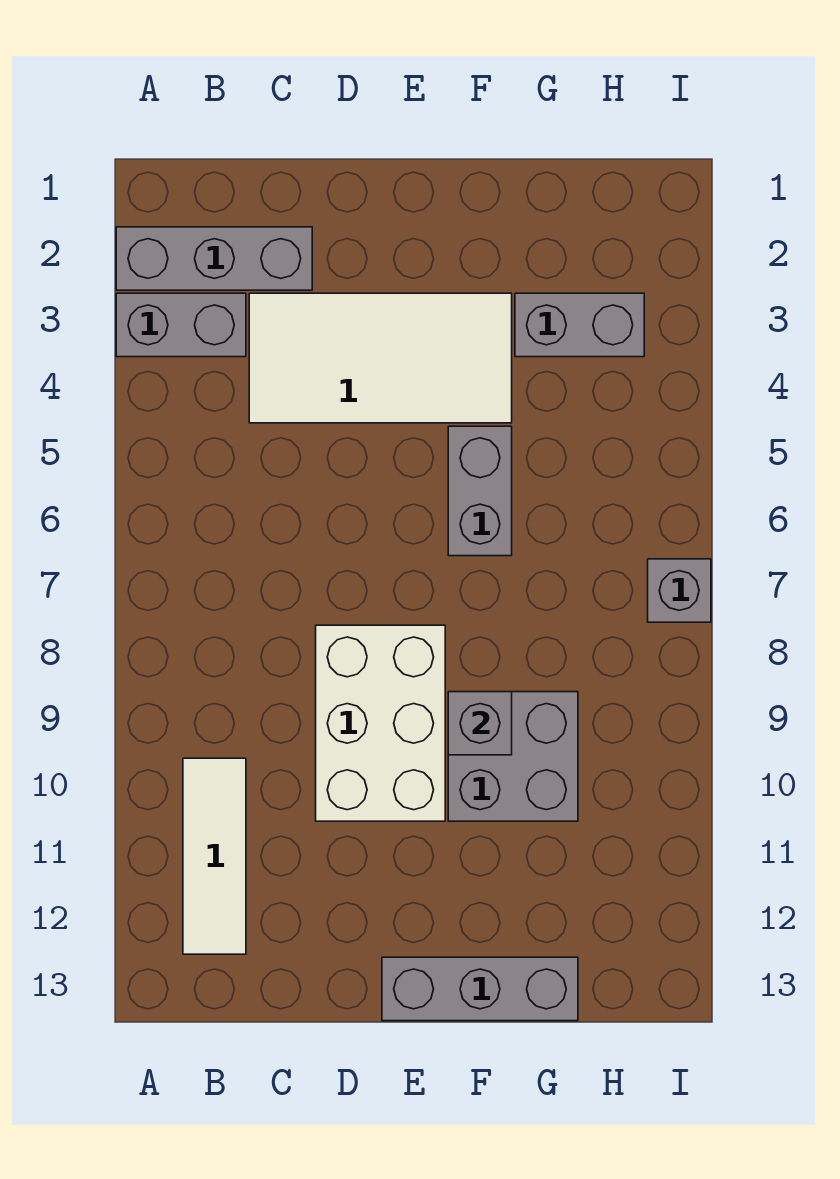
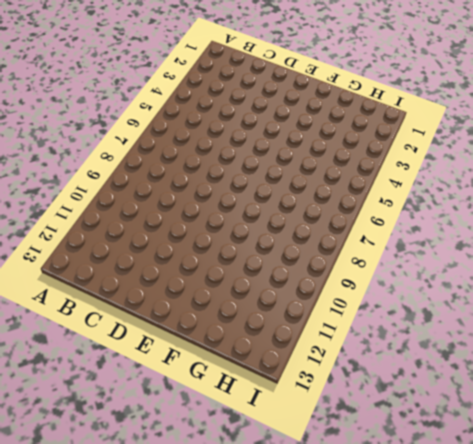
none -> grey brick A2:C2 level 1
none -> grey brick A3:B3 level 1

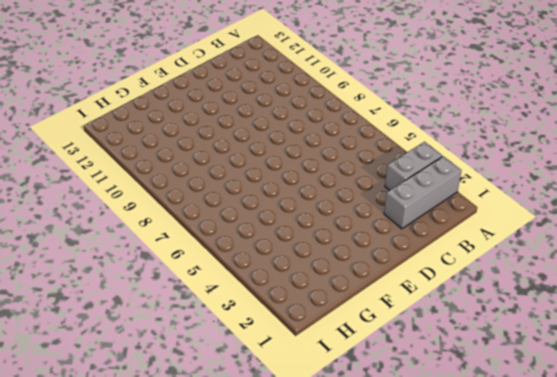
none -> white tile B10:B12 level 1
none -> white tile C3:F4 level 1

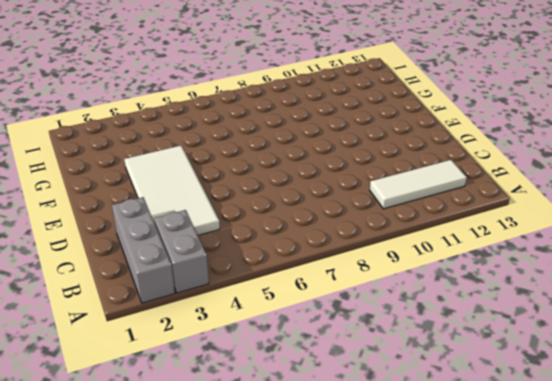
none -> white brick D8:E10 level 1
none -> grey brick E13:G13 level 1

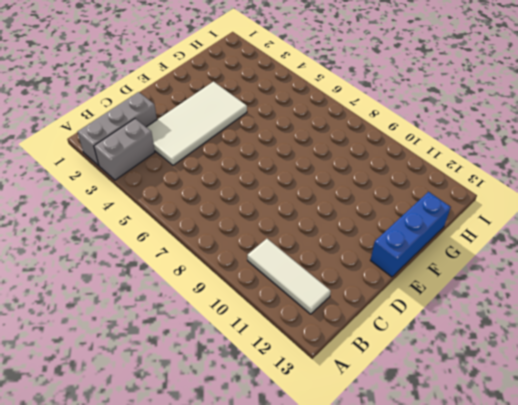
blue brick E13:G13 level 1 -> grey brick E13:G13 level 1
none -> white brick D8:E10 level 1
none -> grey brick F5:F6 level 1

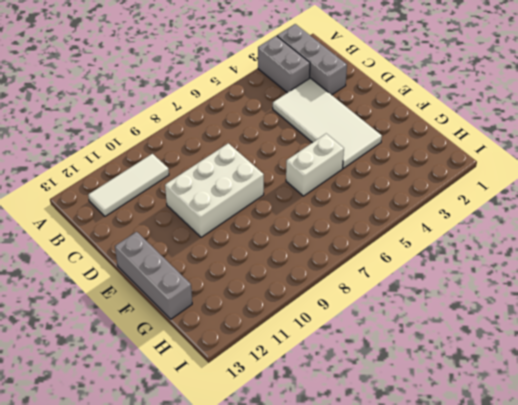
white brick F5:F6 level 1 -> grey brick F5:F6 level 1
none -> grey brick F9:G10 level 1
none -> grey brick G3:H3 level 1

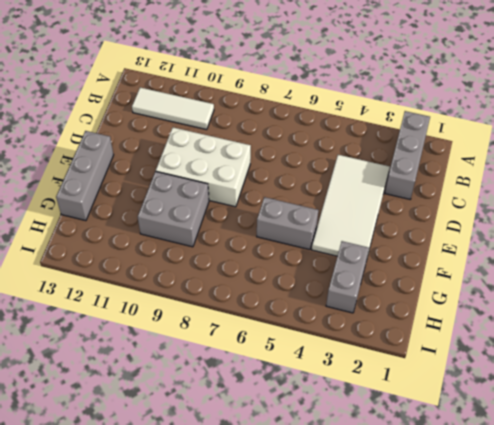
none -> grey brick A3:B3 level 1
none -> grey brick I7 level 1

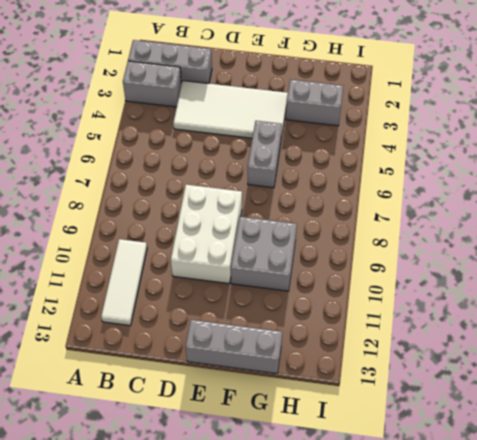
none -> grey brick I7 level 1
none -> grey brick F9 level 2

